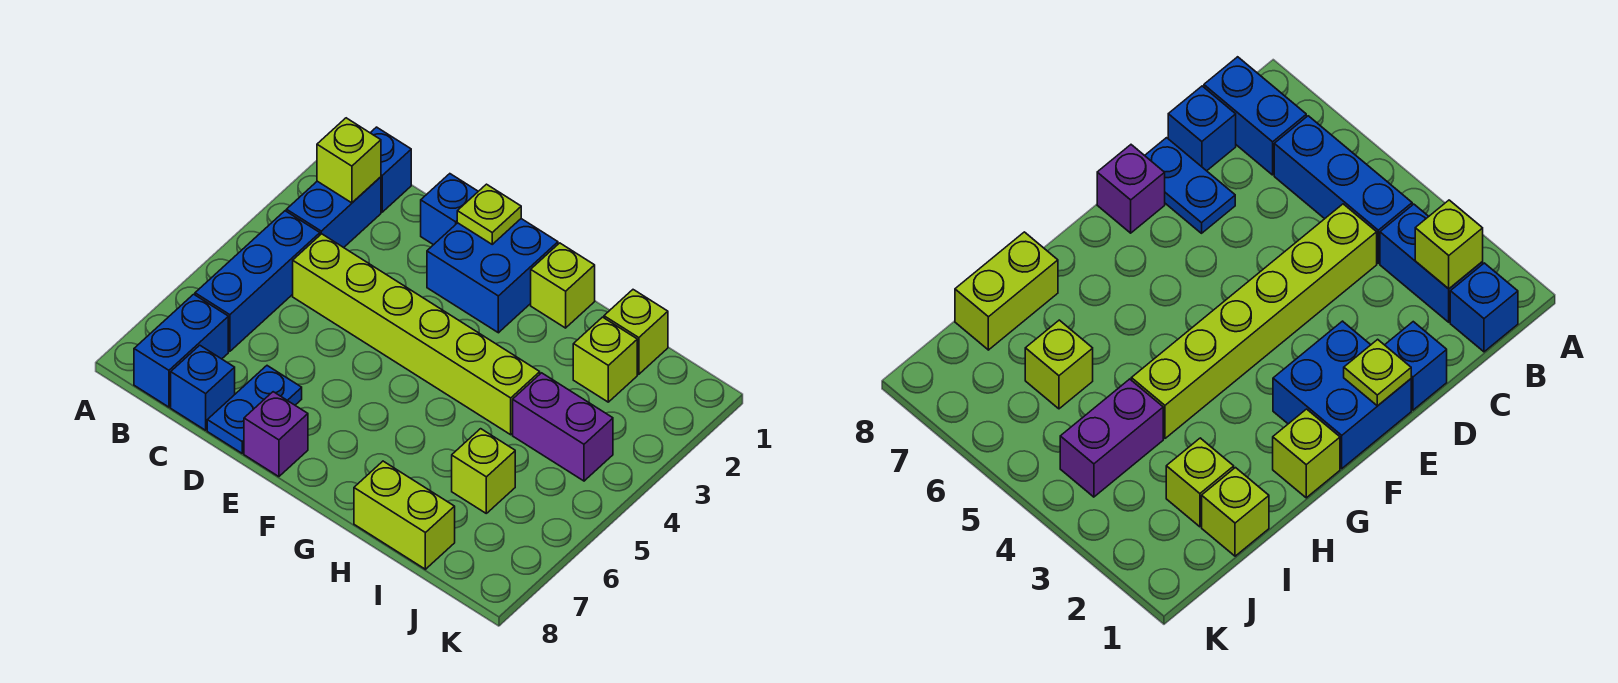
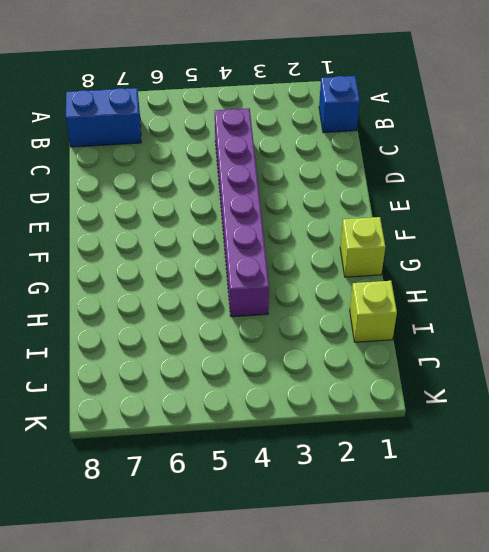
purple brick C4:H4 level 1 -> lime brick C4:H4 level 1
none -> blue brick B2:B3 level 1
none -> blue brick B4:B6 level 1
none -> blue brick C8 level 1

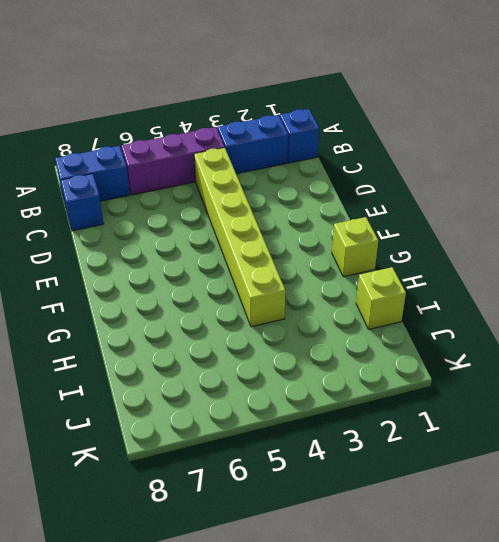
purple brick B4:B6 level 1 -> blue brick B4:B6 level 1
none -> blue brick D1 level 1
none -> blue plate D7:D8 level 1
none -> blue brick E1:F2 level 1

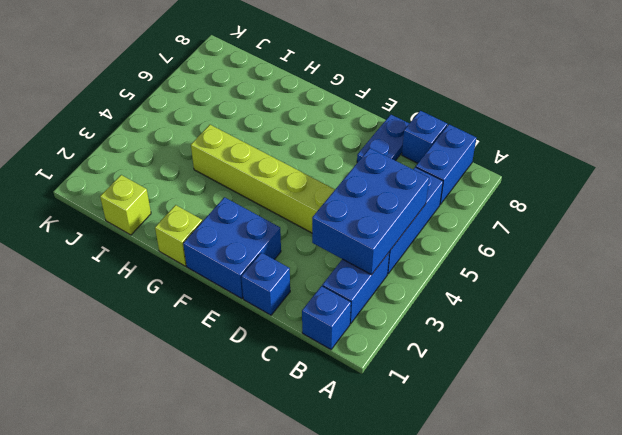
blue brick B3:C5 level 2 -> none
none -> purple brick E8 level 1
none -> lime brick H8:I8 level 1
none -> lime brick I2 level 1

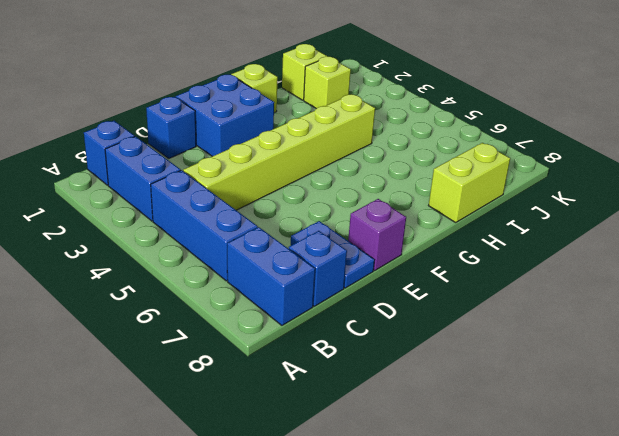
none -> purple brick I4:J4 level 1
none -> lime brick I6 level 1
none -> lime brick B2 level 2

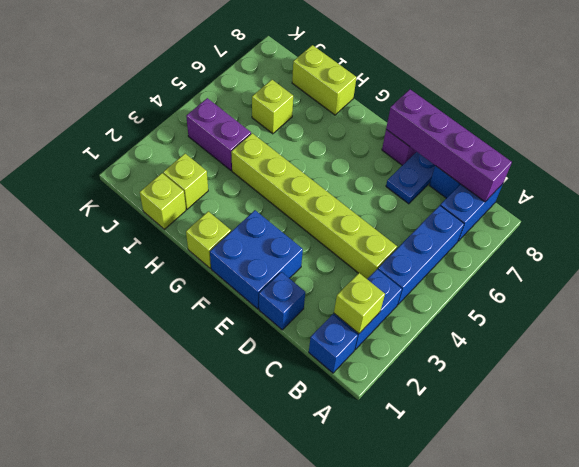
purple brick B8:E8 level 2 -> none
none -> lime plate E1 level 2

